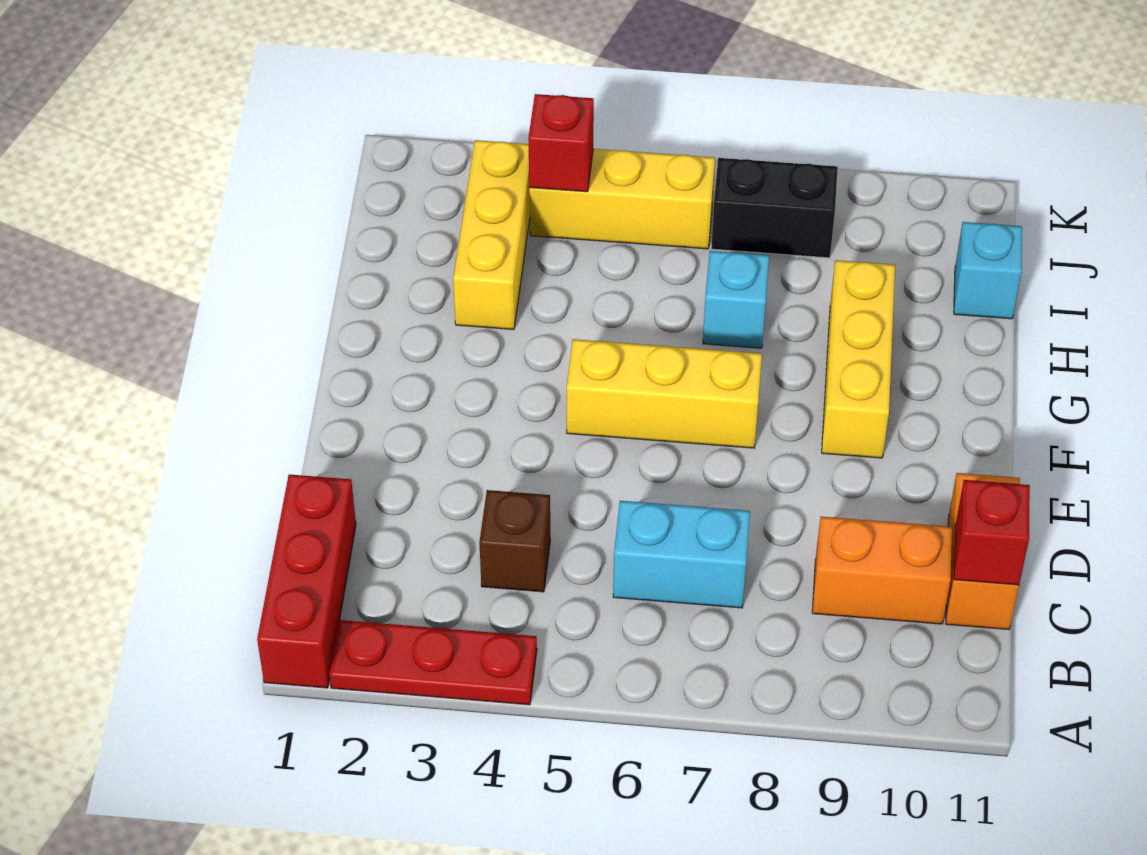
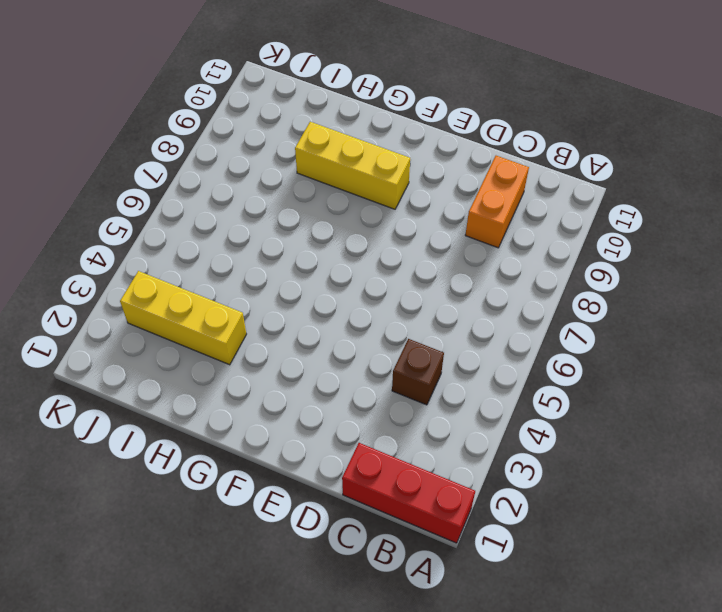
none -> red plate A2:A4 level 1
none -> cyan brick C6:C7 level 1
none -> orange brick C11:D11 level 1

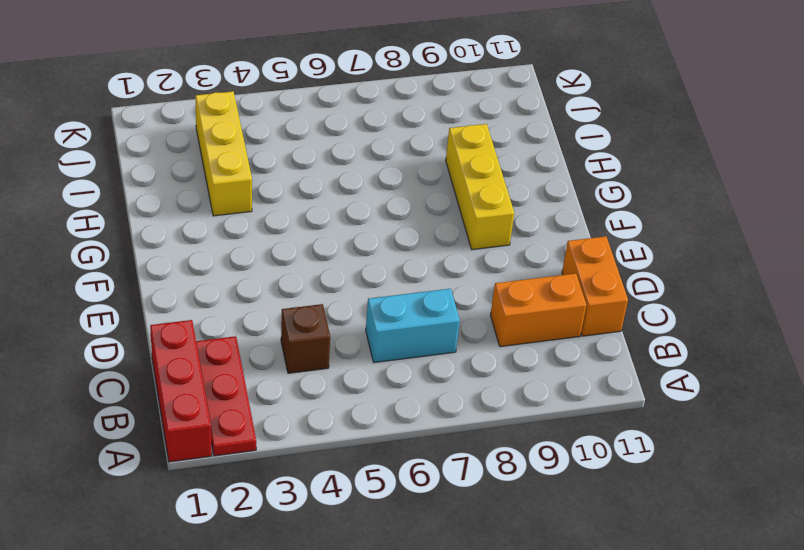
red plate A2:C2 level 1 -> red plate A2:A4 level 1
none -> yellow brick F5:F7 level 1
none -> cyan brick H7 level 1
none -> cyan brick I11 level 1

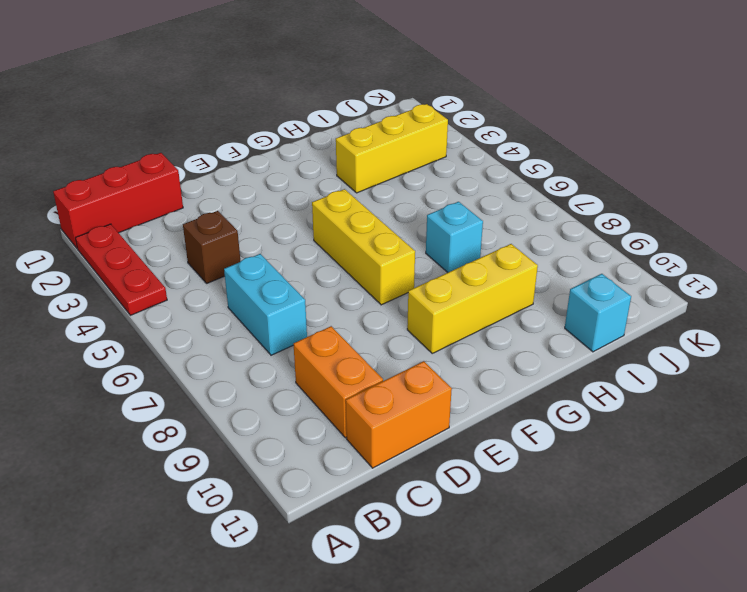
none -> yellow brick J4:J6 level 1
none -> black brick J7:J8 level 1
none -> red brick C11 level 2

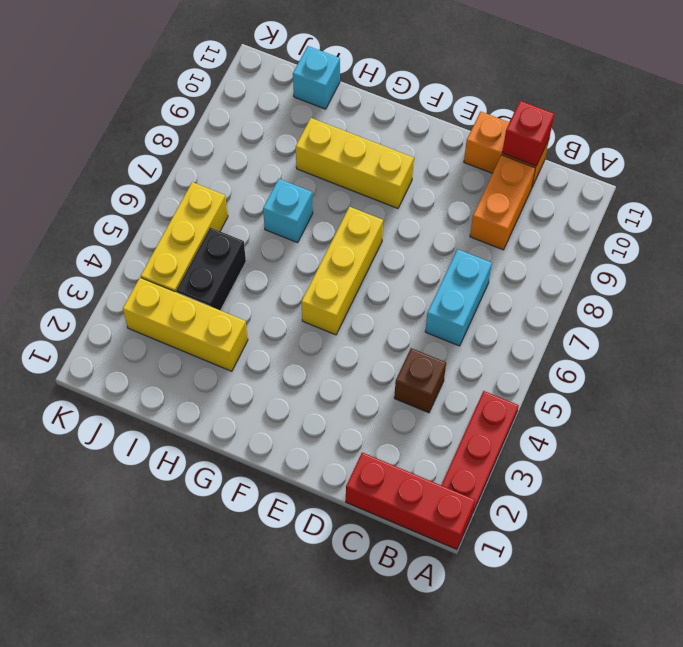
black brick I4:I5 level 1 -> black brick J7:J8 level 1
none -> red brick J4 level 2

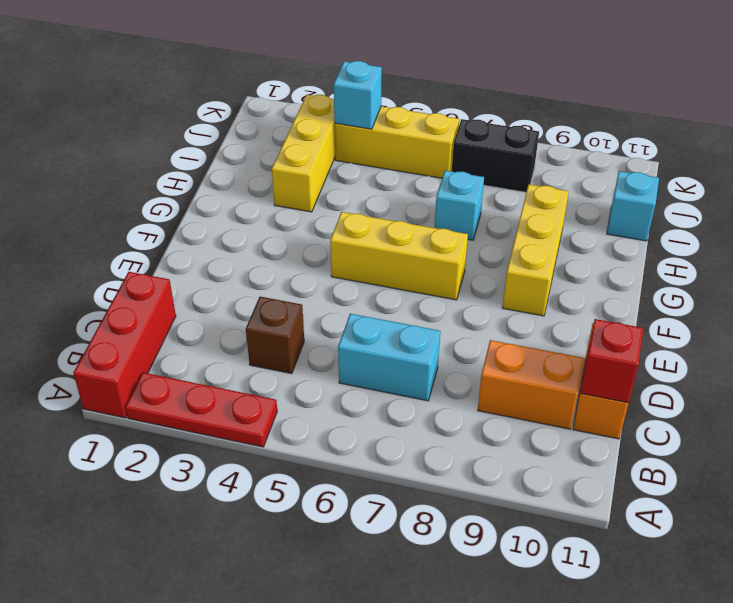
cyan brick J4 level 2 -> red brick J4 level 2

